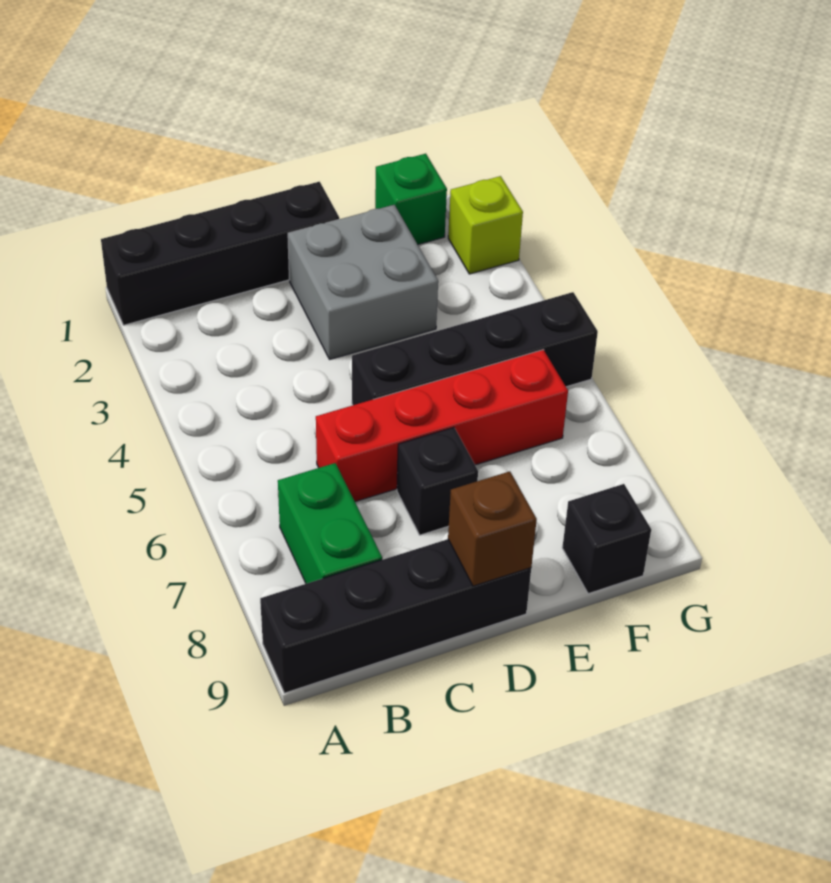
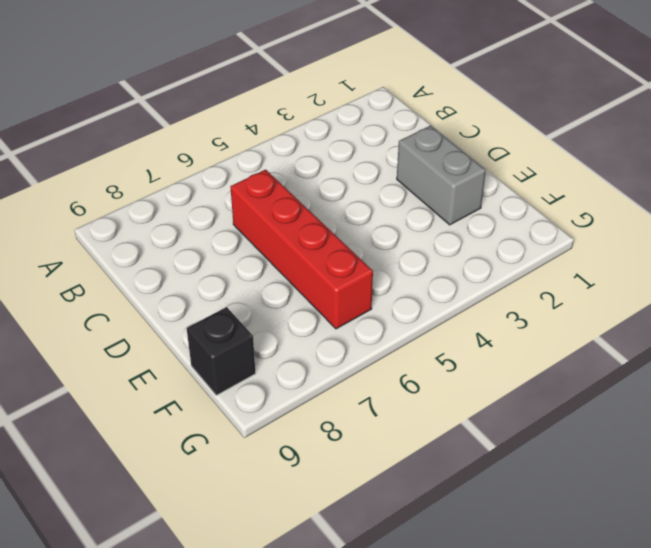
grey brick D2:E2 level 1 -> grey brick D2:E3 level 1
none -> black brick A1:D1 level 1
none -> black brick A9:D9 level 1

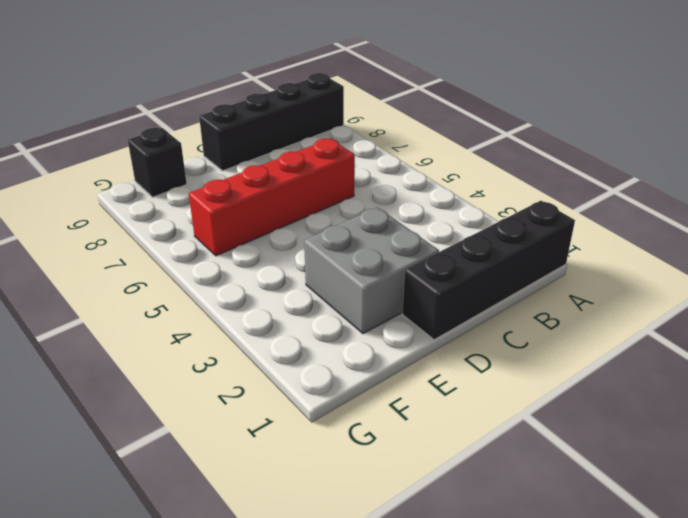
none -> green brick B7:B8 level 1
none -> black brick D5:G5 level 1

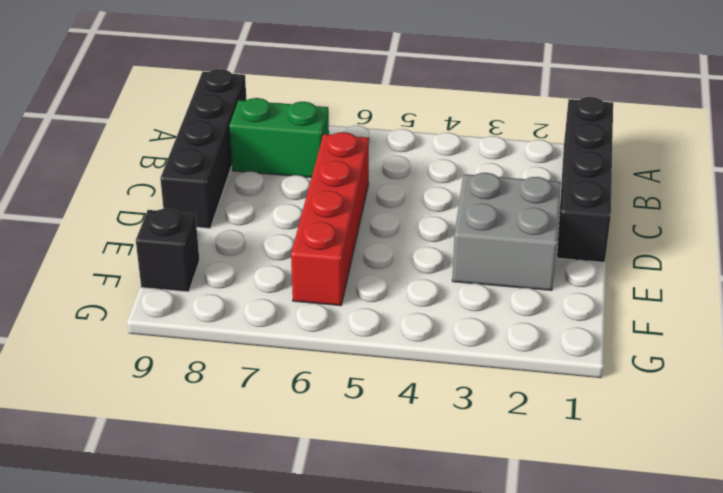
none -> black brick D5:G5 level 1
none -> black brick D7 level 1

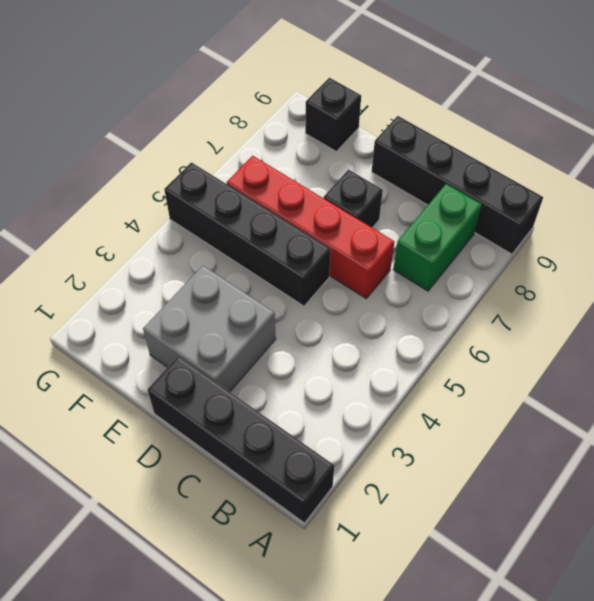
none -> green brick F1 level 1
none -> lime brick G2 level 1

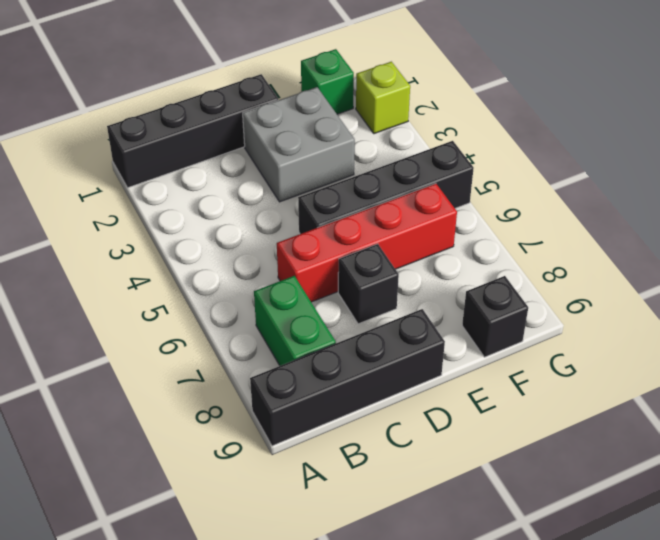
none -> brown brick D9 level 2

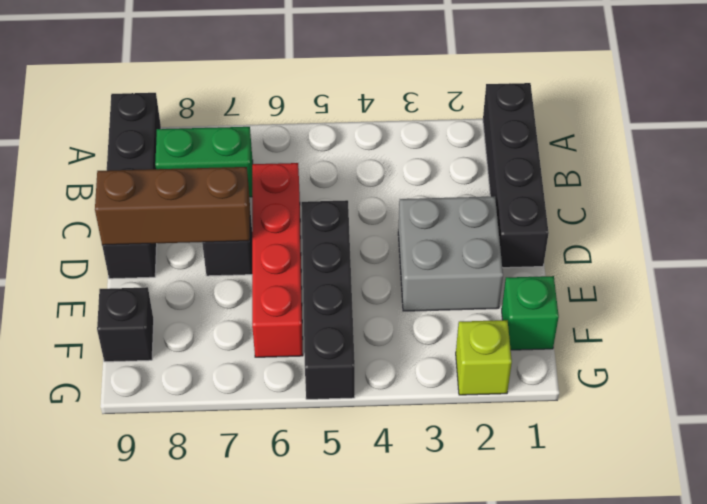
brown brick D7:D9 level 2 -> brown brick D9 level 2

